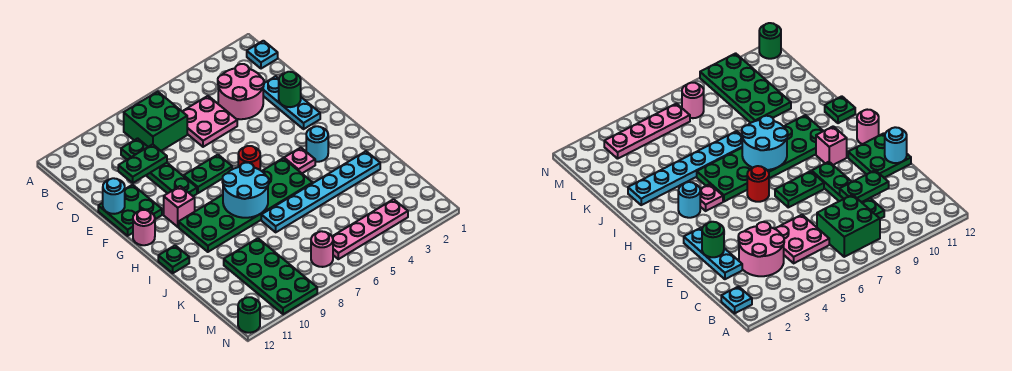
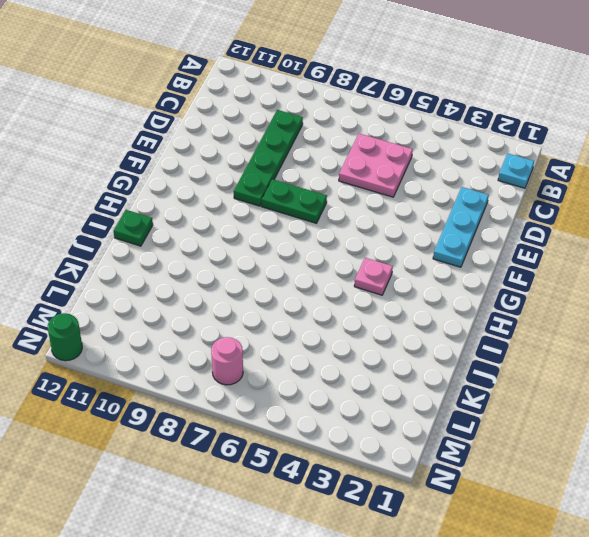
none -> green brick B7:C8 level 1
none -> pink round brick C3:D4 level 1
none -> green plate E11:F12 level 1

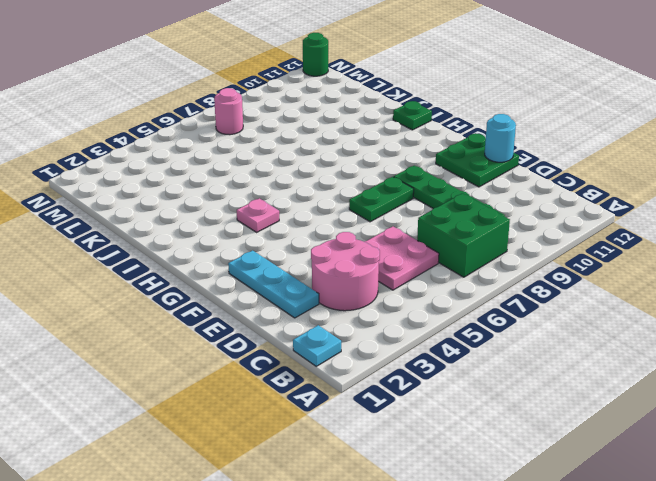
none -> red round brick G6 level 1
none -> pink brick G10 level 1
none -> pink round brick G12 level 1

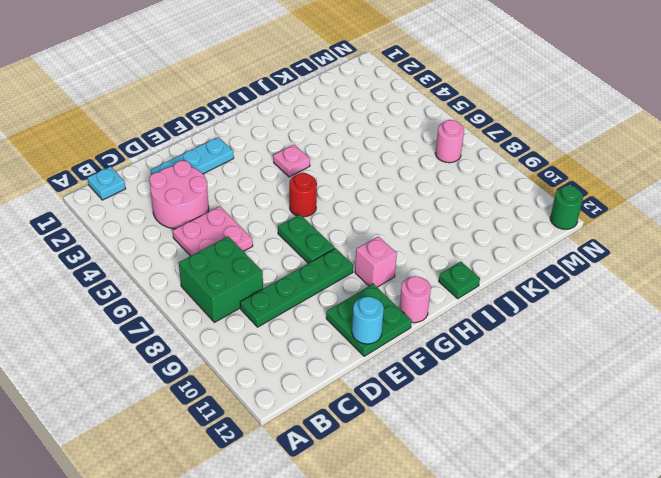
none -> cyan round brick H3 level 1
none -> green plate H5:I10 level 1
none -> cyan plate J2:J7 level 1

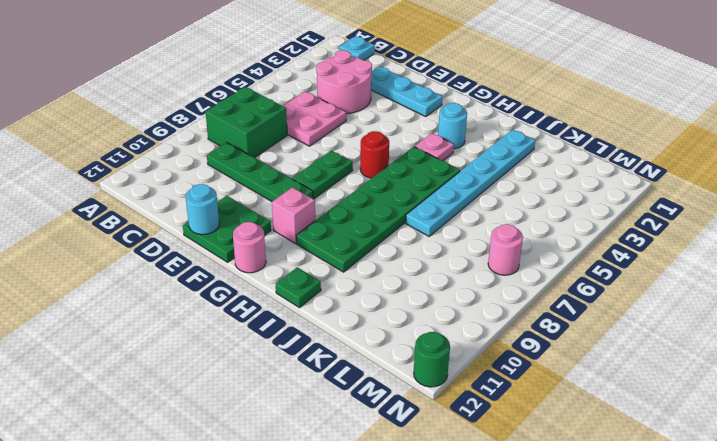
none -> green plate K9:N10 level 1
none -> pink plate M3:M6 level 1
none -> green plate D9:D10 level 2

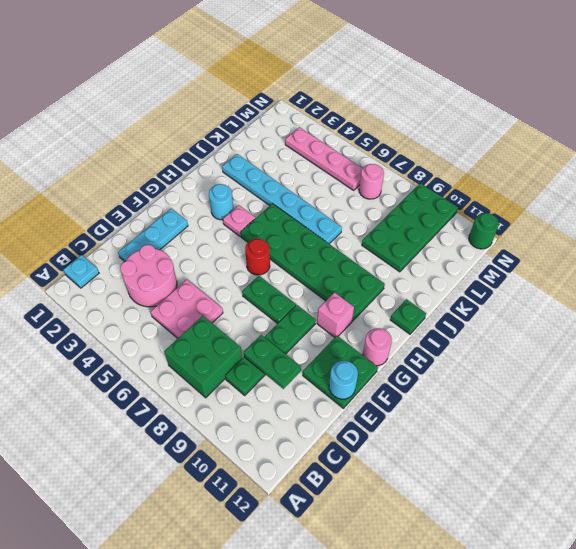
none -> green round brick E2 level 2
none -> cyan round brick H7:I8 level 2

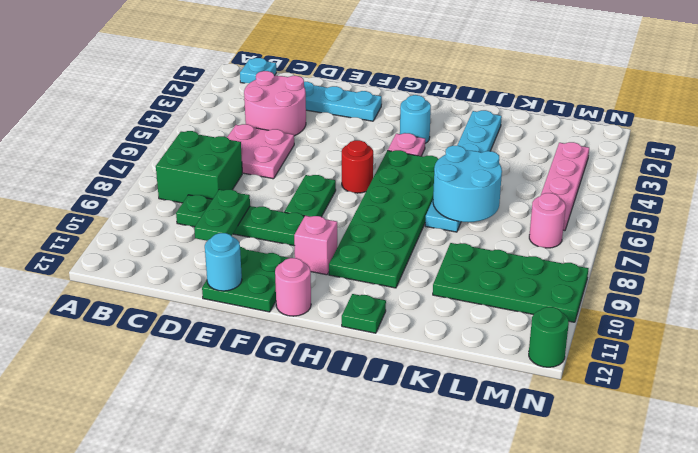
cyan round brick J6:K7 level 2 -> cyan round brick H7:I8 level 2
none -> green round brick E2 level 2

